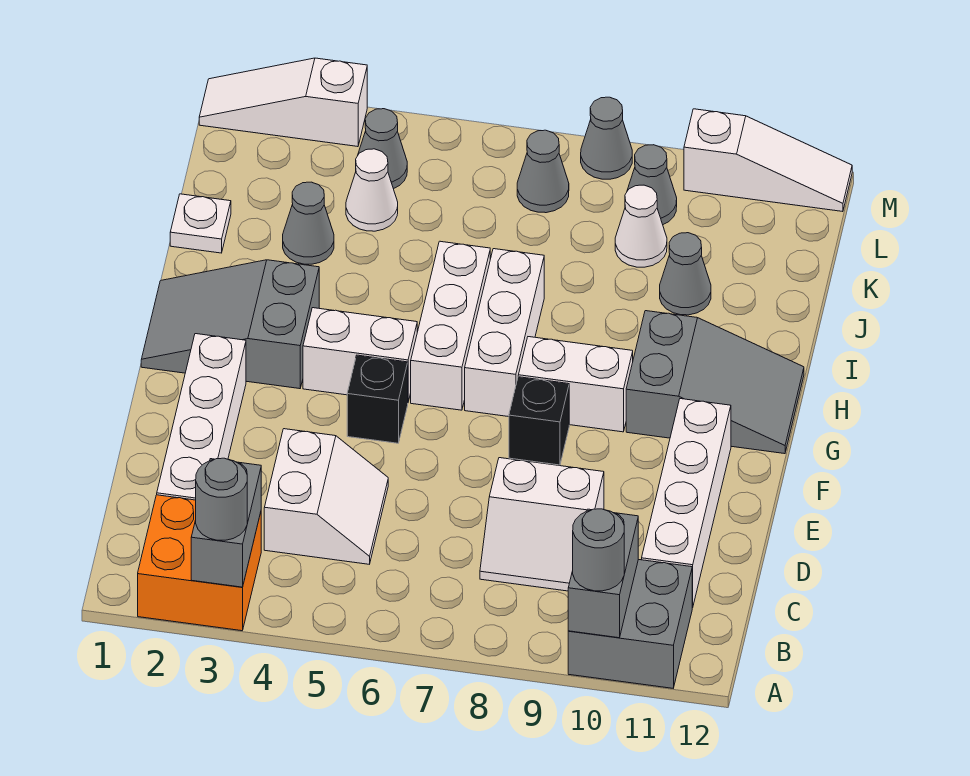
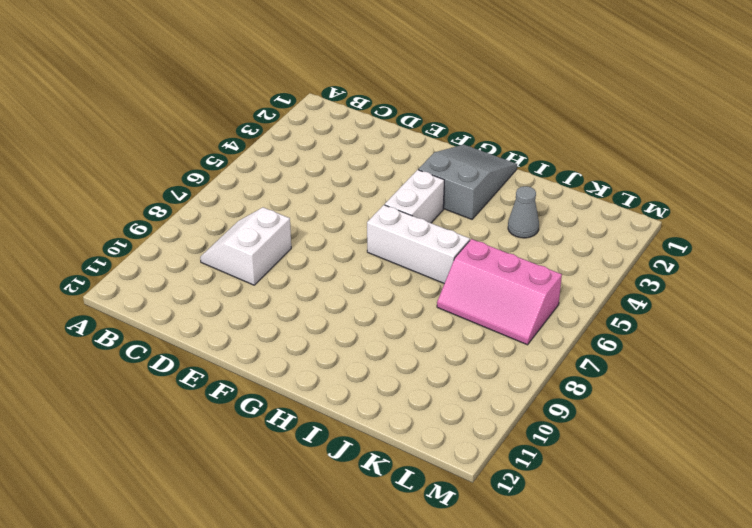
pink slope J6:L7 level 1 top 6 -> grey cone L7 level 1
none -> orange brick A2:B3 level 1
none -> grey brick A10:B11 level 1
none -> white brick C2:F2 level 1

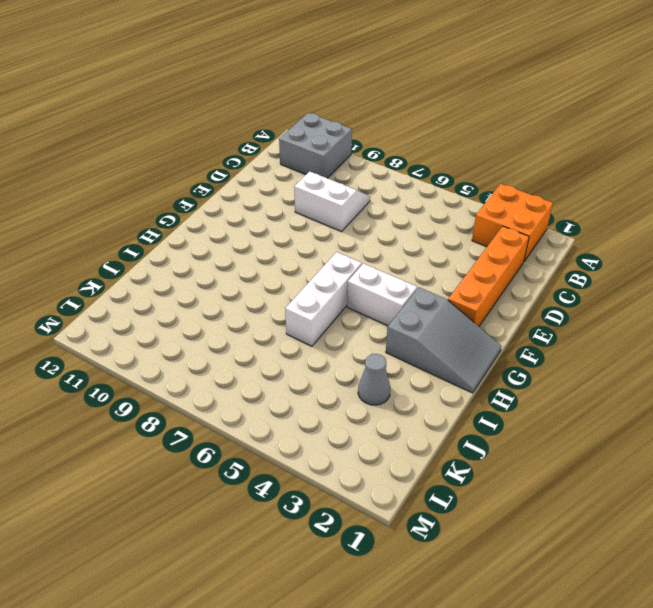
orange brick C2:F2 level 1 -> white brick C2:F2 level 1
none -> white slope C4:D5 level 1 top 4
none -> white brick C11:F11 level 1
none -> black brick F5 level 1

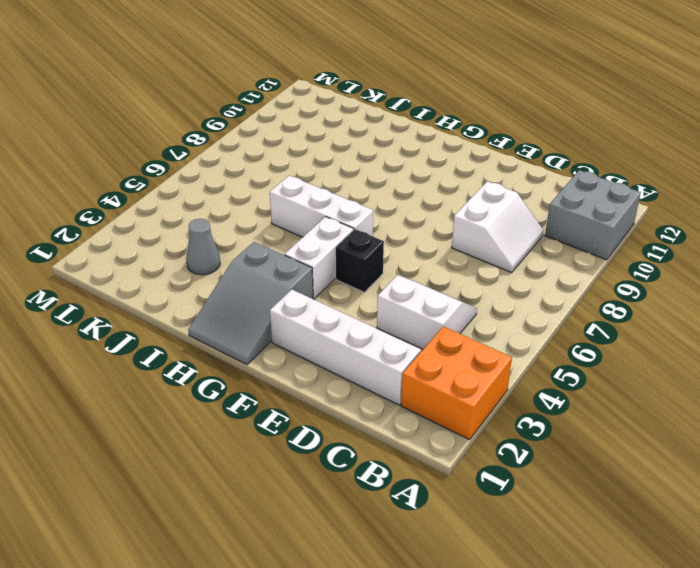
none -> white brick C11:F11 level 1
none -> black brick F8 level 1
none -> white brick G7:I7 level 1

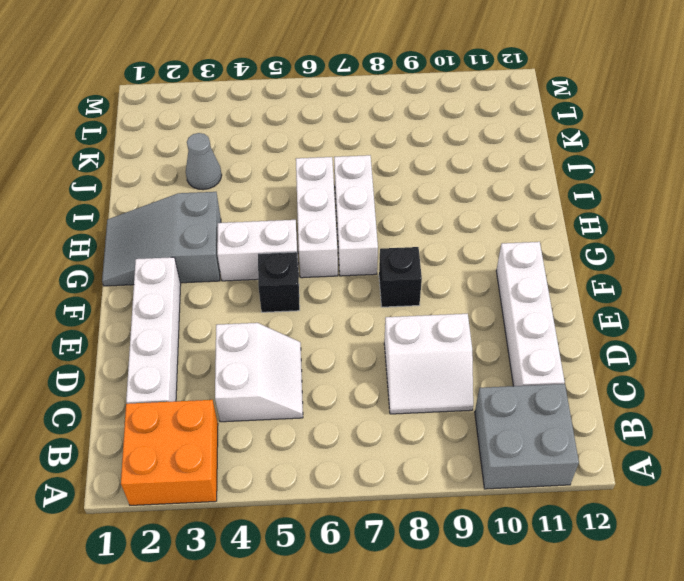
none -> white brick G8:G9 level 1
none -> grey slope G10:H12 level 1 top 10
none -> white plate J1 level 1

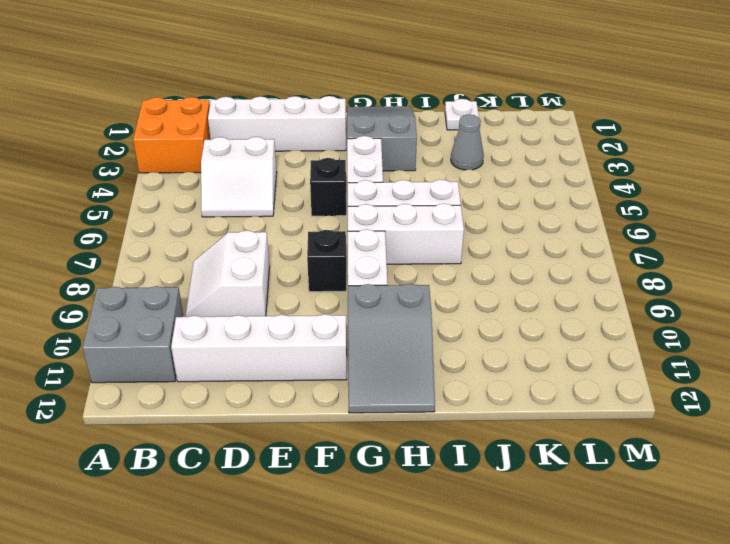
none -> grey cone J10 level 1
none -> white cone K4 level 1
none -> white cone K9 level 1

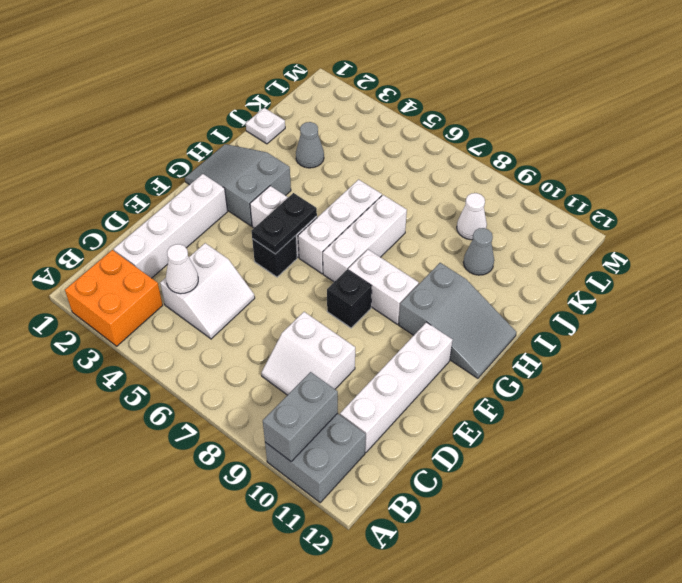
white cone C4 level 2 -> white cone K4 level 1
black plate F5:G5 level 2 -> none
none -> grey cone L4 level 1
none -> grey cone L7 level 1
none -> grey cone L9 level 1

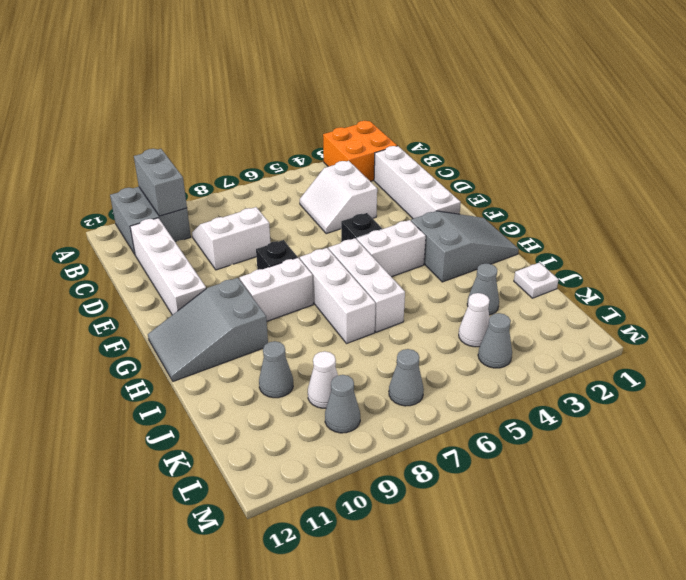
none -> white slope M1:M3 level 1 top 3
none -> grey cone M8 level 1
none -> white slope M10:M12 level 1 top 10

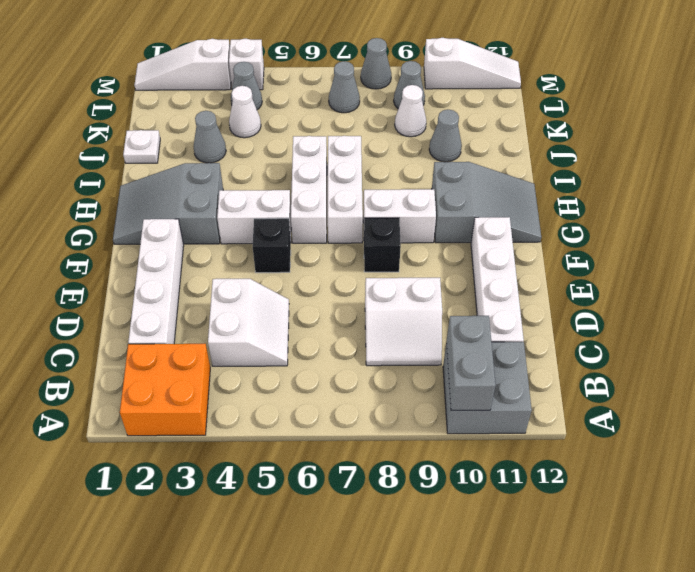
white brick M4 level 1 -> none
none -> grey brick A3:B3 level 2
none -> grey round brick A3 level 3
none -> grey round brick A10 level 3

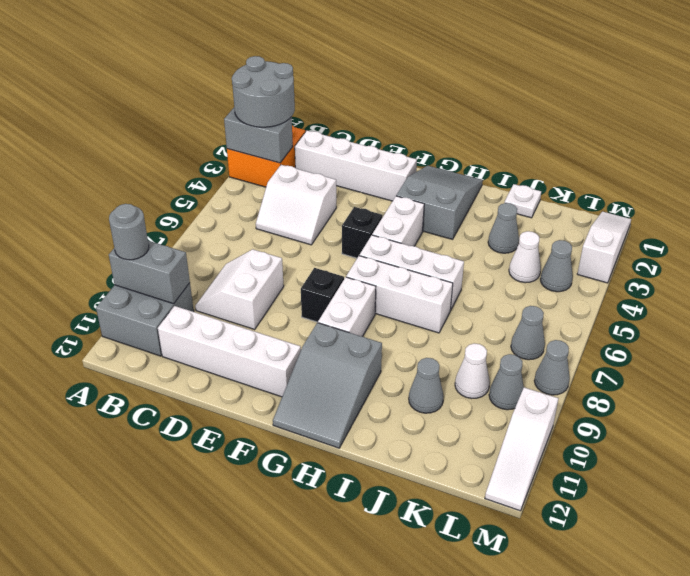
grey round brick A2:B3 level 3 -> grey round brick A3 level 3

